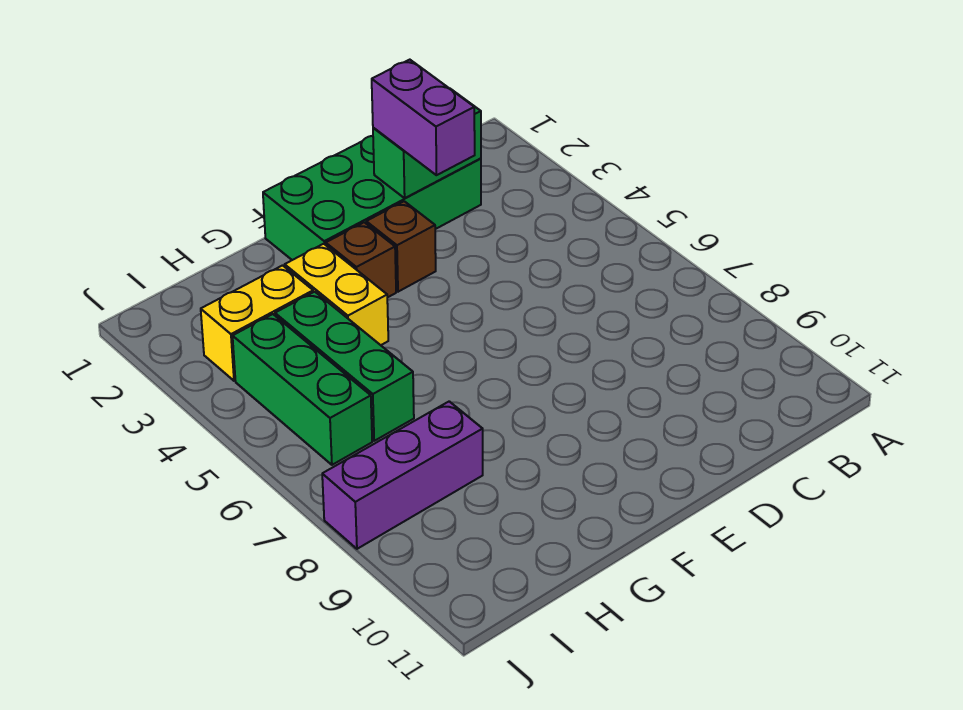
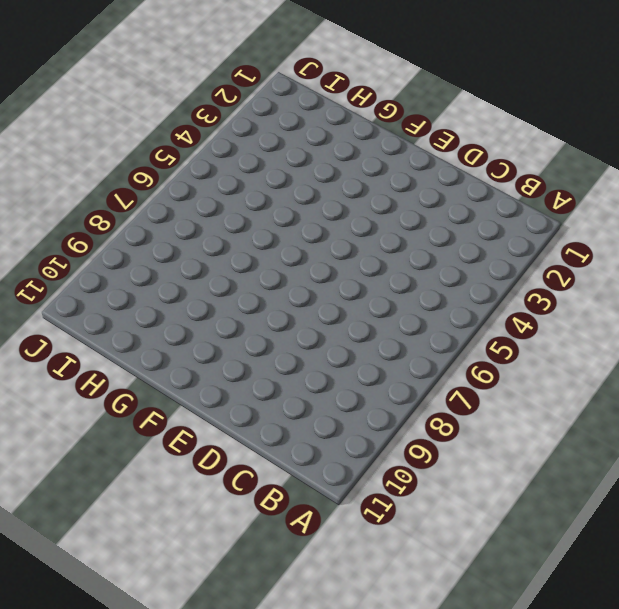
none -> green brick C1:F2 level 1
none -> brown brick E3 level 1

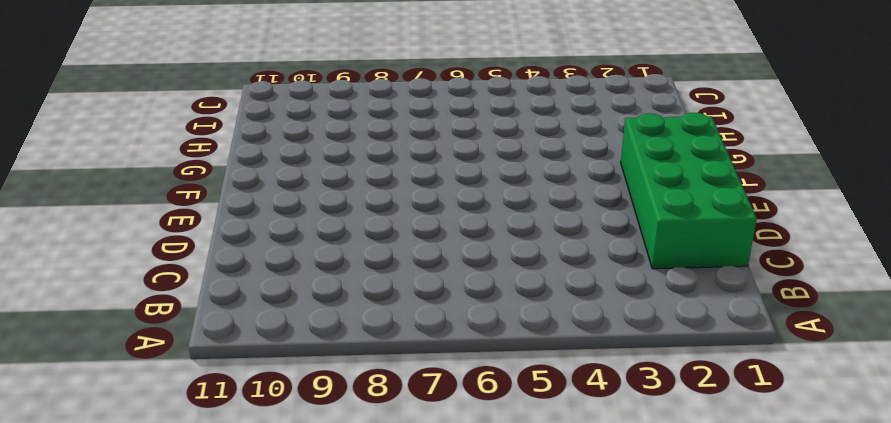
none -> brown brick E3 level 1
none -> brown brick F3 level 1

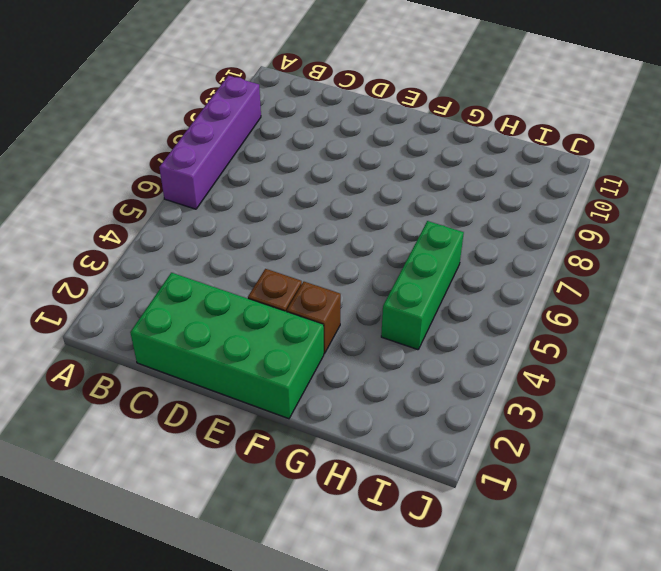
purple brick A6:A9 level 1 -> none
none -> yellow brick G3:G4 level 1
none -> yellow brick H3:I3 level 1

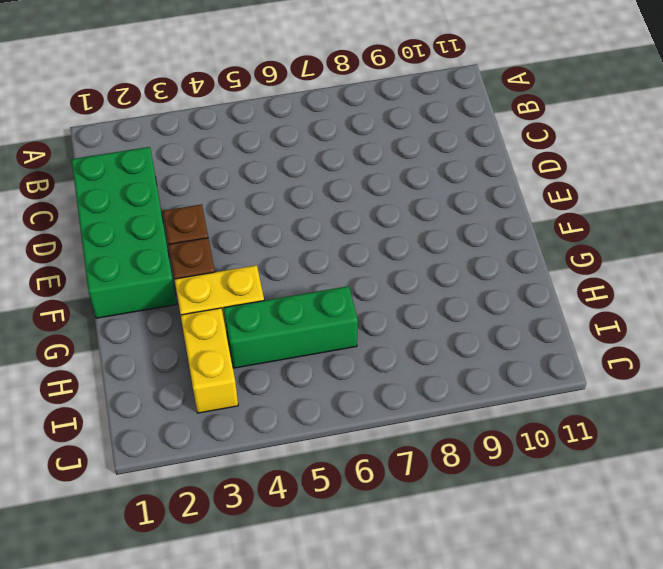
none -> purple brick H8:J8 level 1
none -> green brick I4:I6 level 1

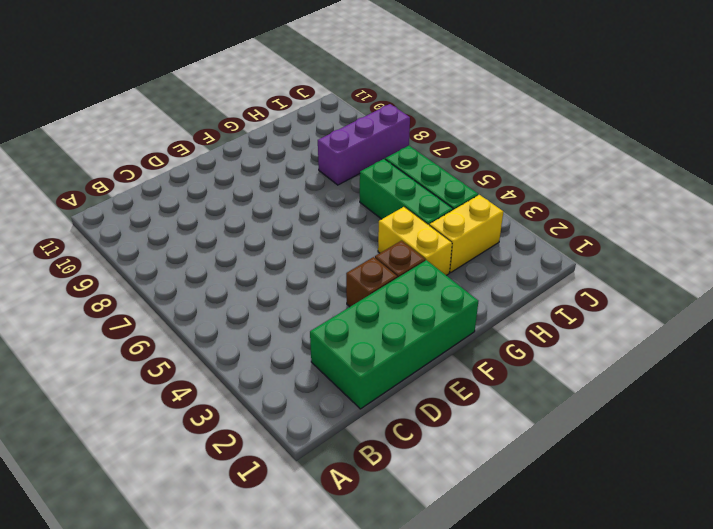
none -> green brick C2:D2 level 2
none -> purple brick D2:D3 level 3

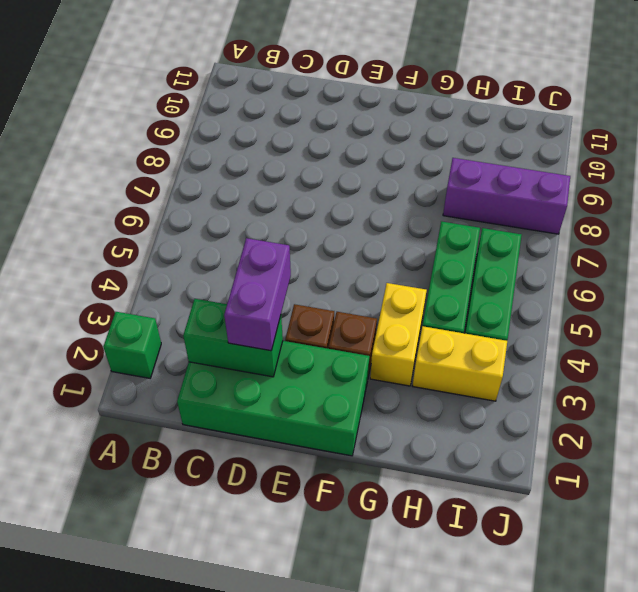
green brick A2 level 1 -> none

